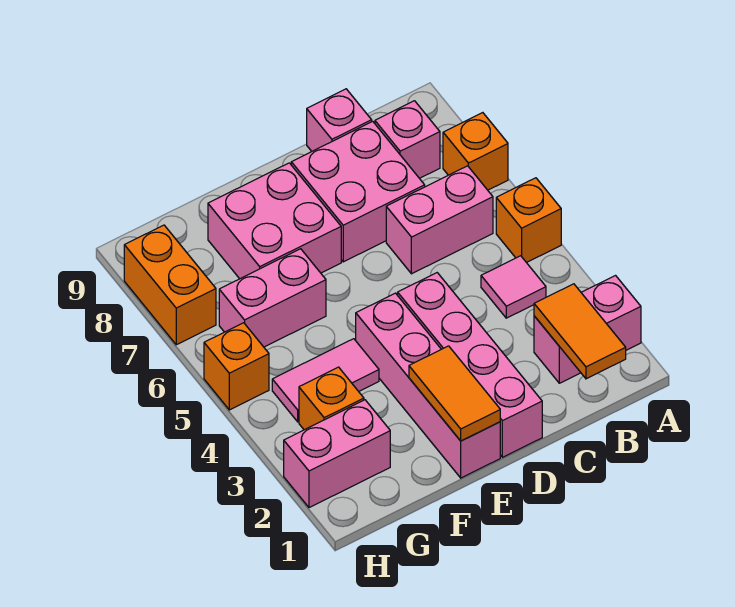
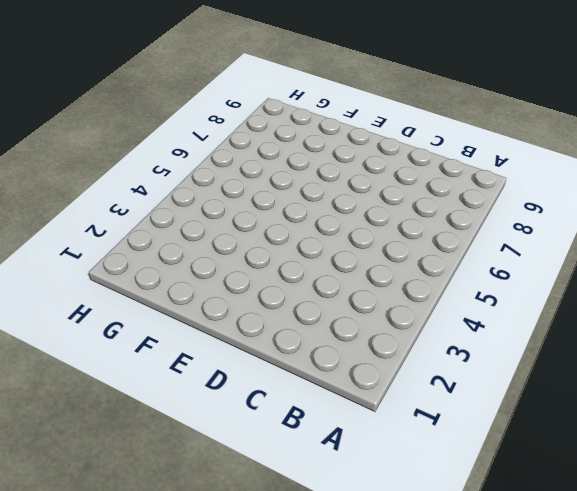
none -> pink brick A2:B2 level 1
none -> orange brick A5 level 1
none -> orange brick A7 level 1

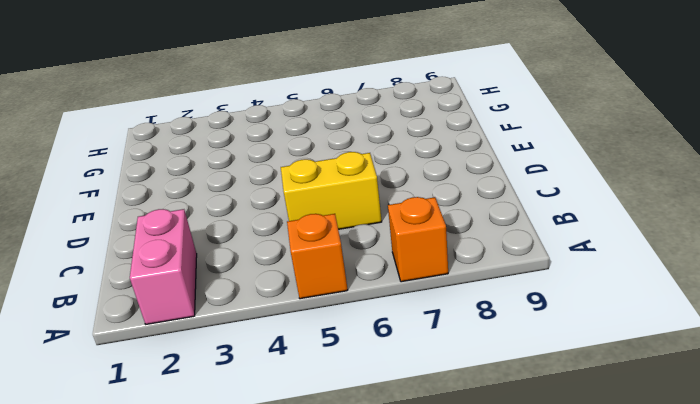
yellow brick C5:C6 level 1 -> pink brick B6:C6 level 1
none -> pink tile B4 level 1
none -> pink brick B8 level 1
none -> pink brick C7:D8 level 1

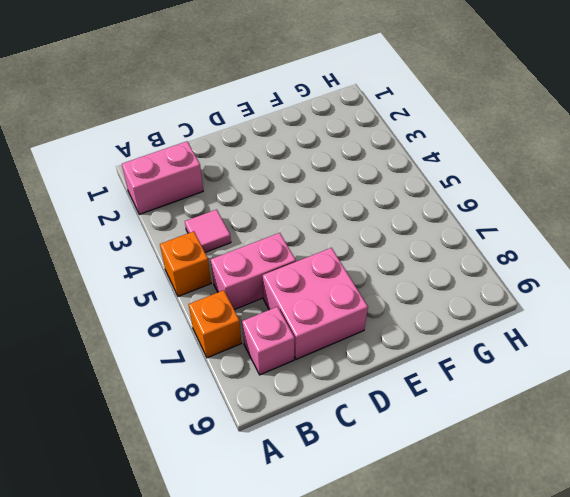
none -> pink brick C9 level 1
none -> pink brick D1:D4 level 1
none -> pink brick E1:E4 level 1

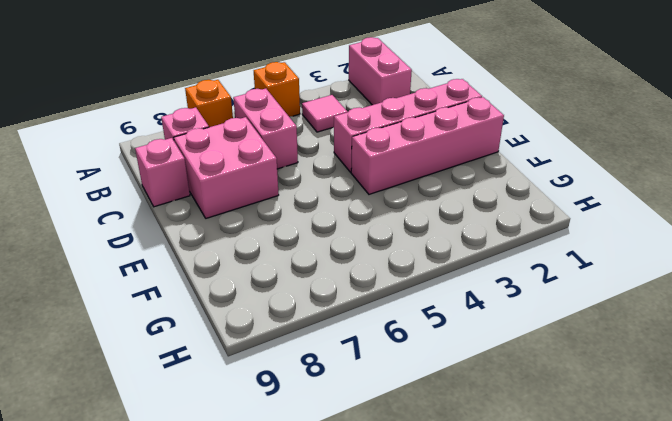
none -> pink brick E7:F8 level 1
none -> pink tile F4:G4 level 1
none -> pink brick F6:G6 level 1

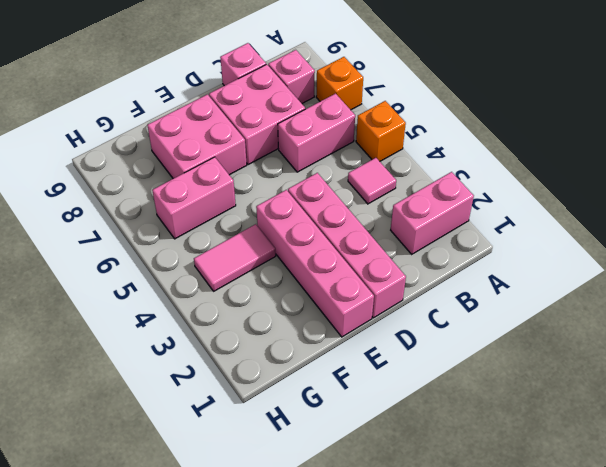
none -> pink brick G2:H2 level 1
none -> orange brick G3 level 1
none -> orange brick H5 level 1

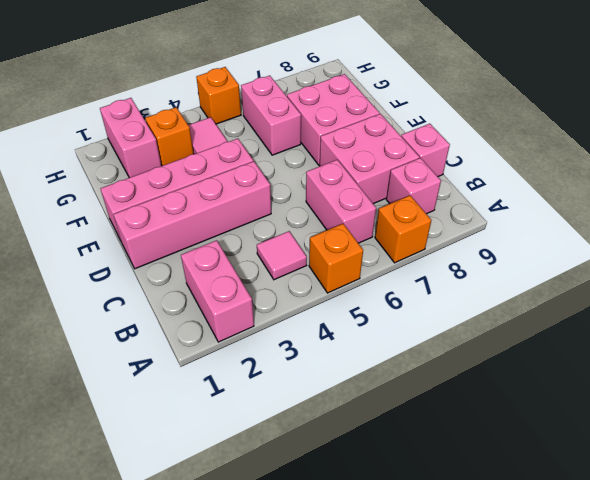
none -> orange brick H7:H8 level 1
none -> orange tile B1:B2 level 2
none -> orange tile E1:E2 level 2

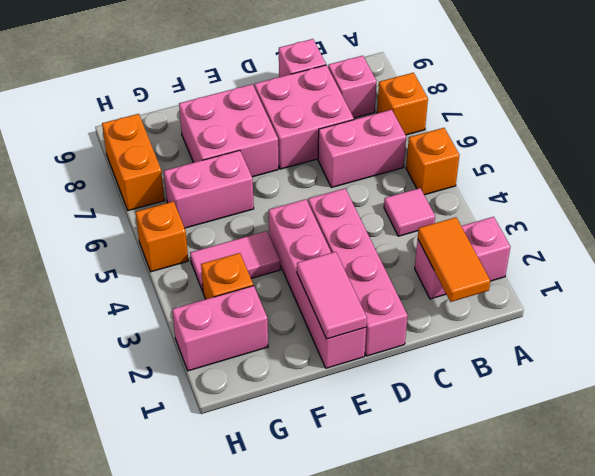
pink tile E1:E2 level 2 -> orange tile E1:E2 level 2

